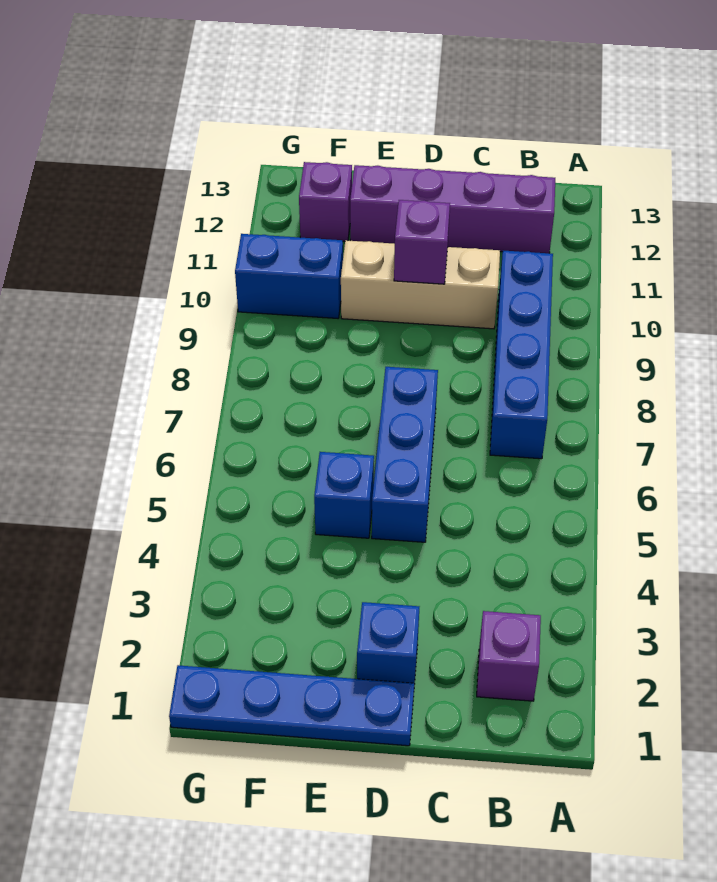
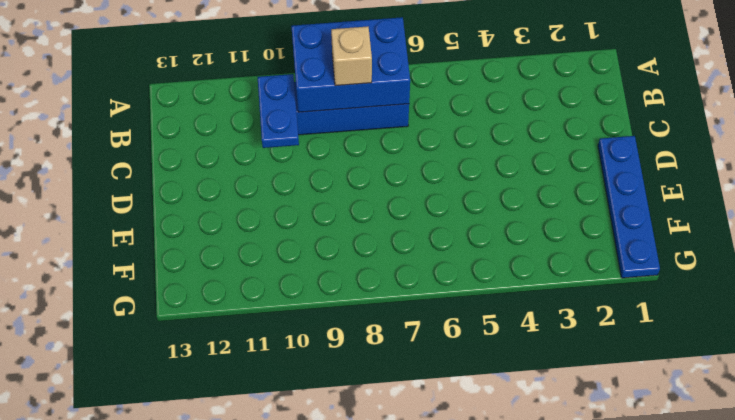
blue brick A7:B9 level 2 -> none
tan brick B8 level 3 -> none
blue plate B10:C10 level 2 -> none
none -> purple brick B2 level 1
none -> purple brick B12:E12 level 1

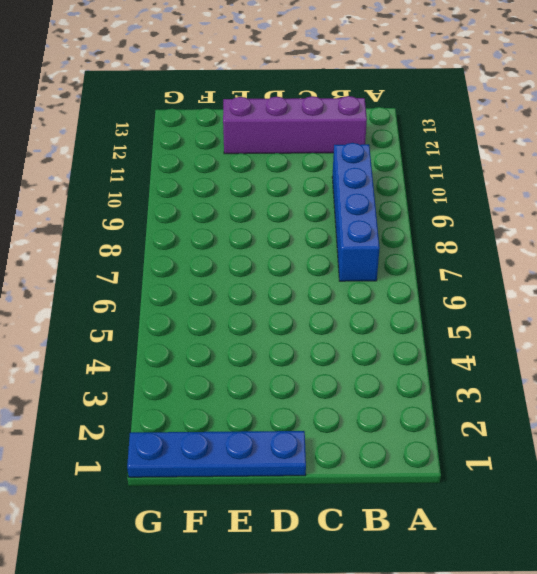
none -> purple brick B2 level 1
none -> tan brick C10:E10 level 1

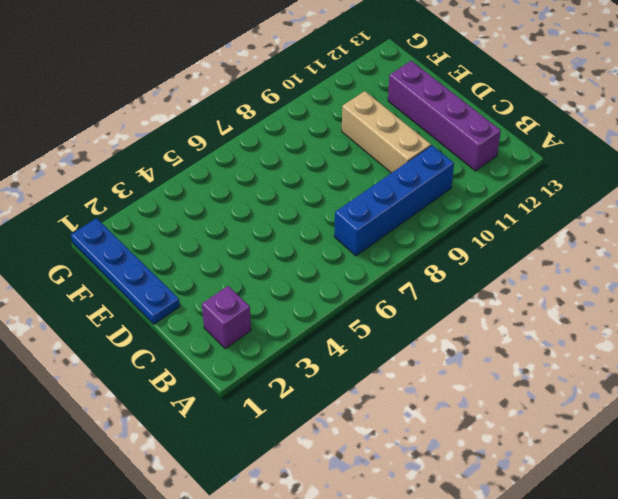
none -> blue brick D2 level 1
none -> blue brick D5:D7 level 1

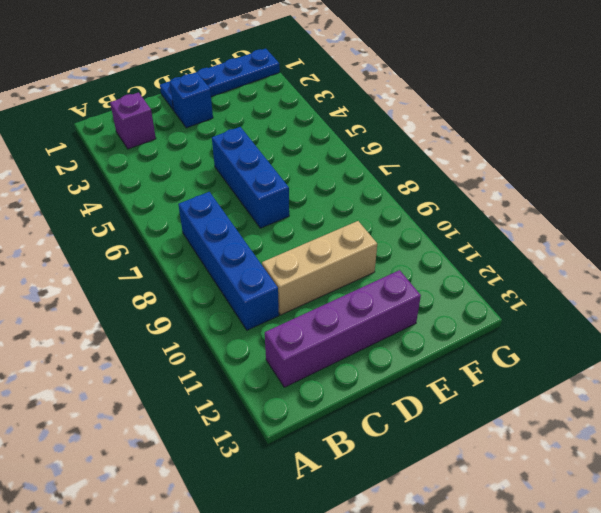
none -> blue brick E5 level 1
none -> blue brick F10:G10 level 1

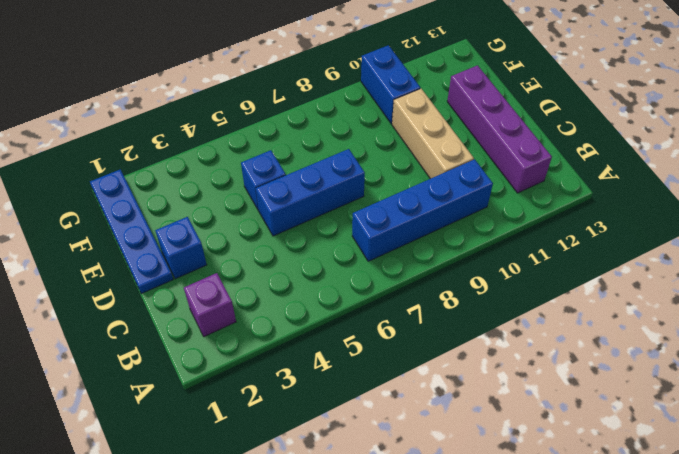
none -> purple brick F12 level 1
none -> purple brick D10 level 2

